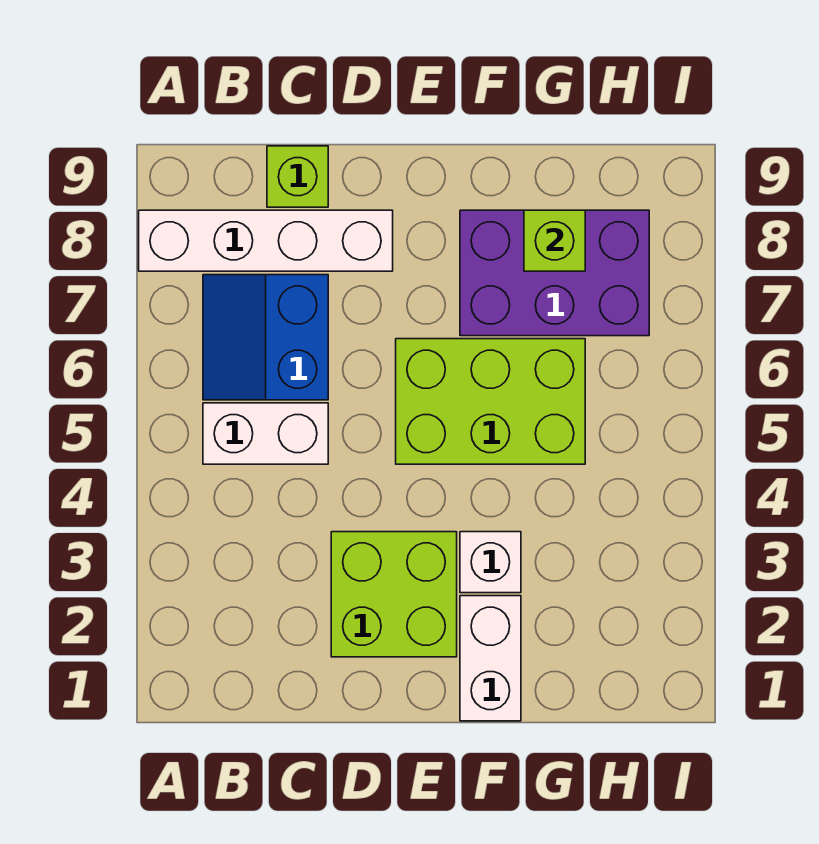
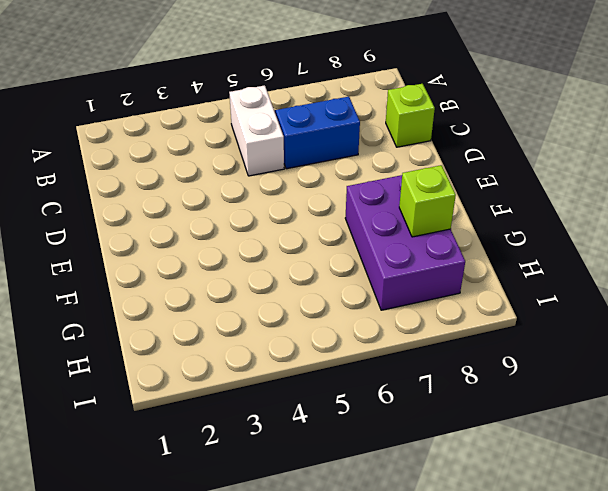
none -> white brick A8:D8 level 1
none -> lime brick D2:E3 level 1

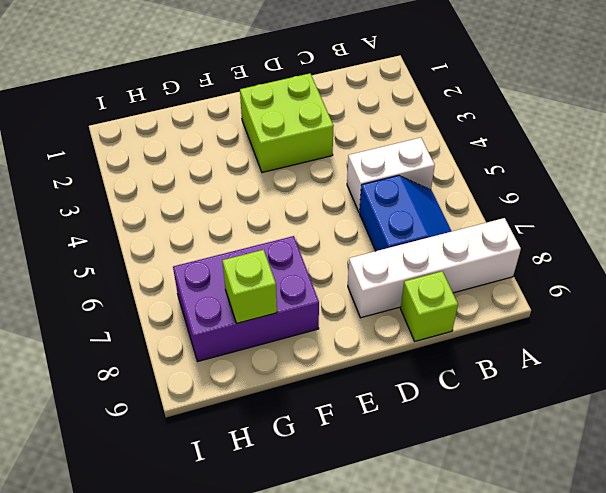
none -> lime brick E5:G6 level 1
none -> white brick F1:F2 level 1

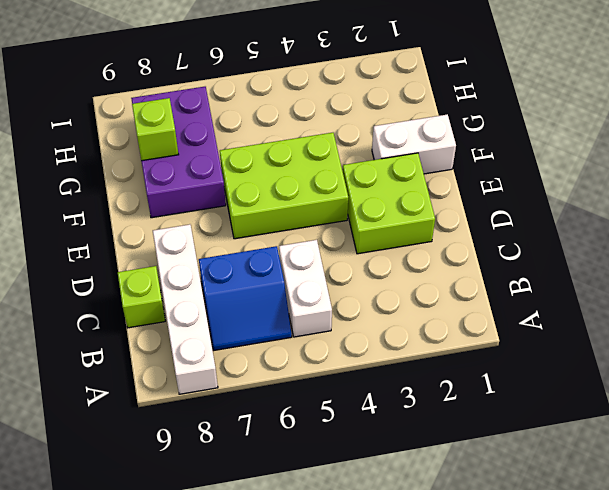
lime brick E4:F6 level 1 -> lime brick E5:G6 level 1
none -> white brick F3 level 1

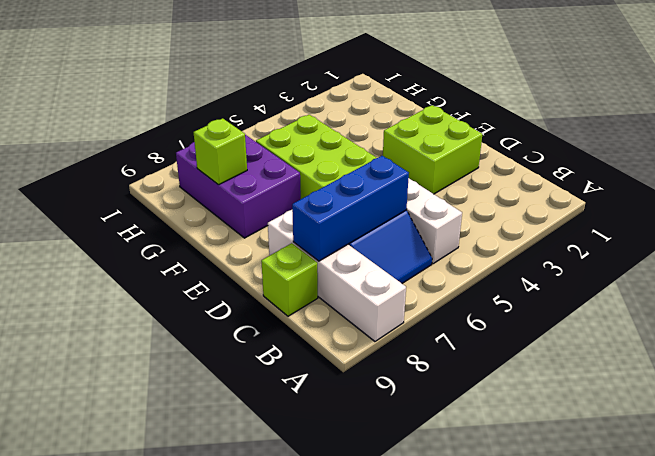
blue brick C6:C8 level 2 -> none
none -> white brick F1:F2 level 1
none -> white brick F3 level 1

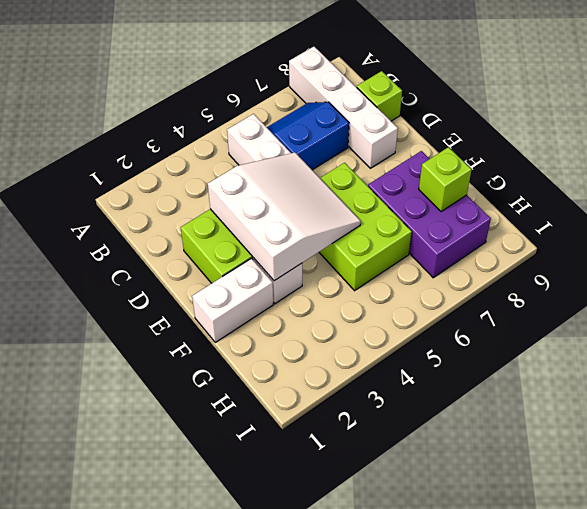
white slope D3:F5 level 2 top 3 -> none

